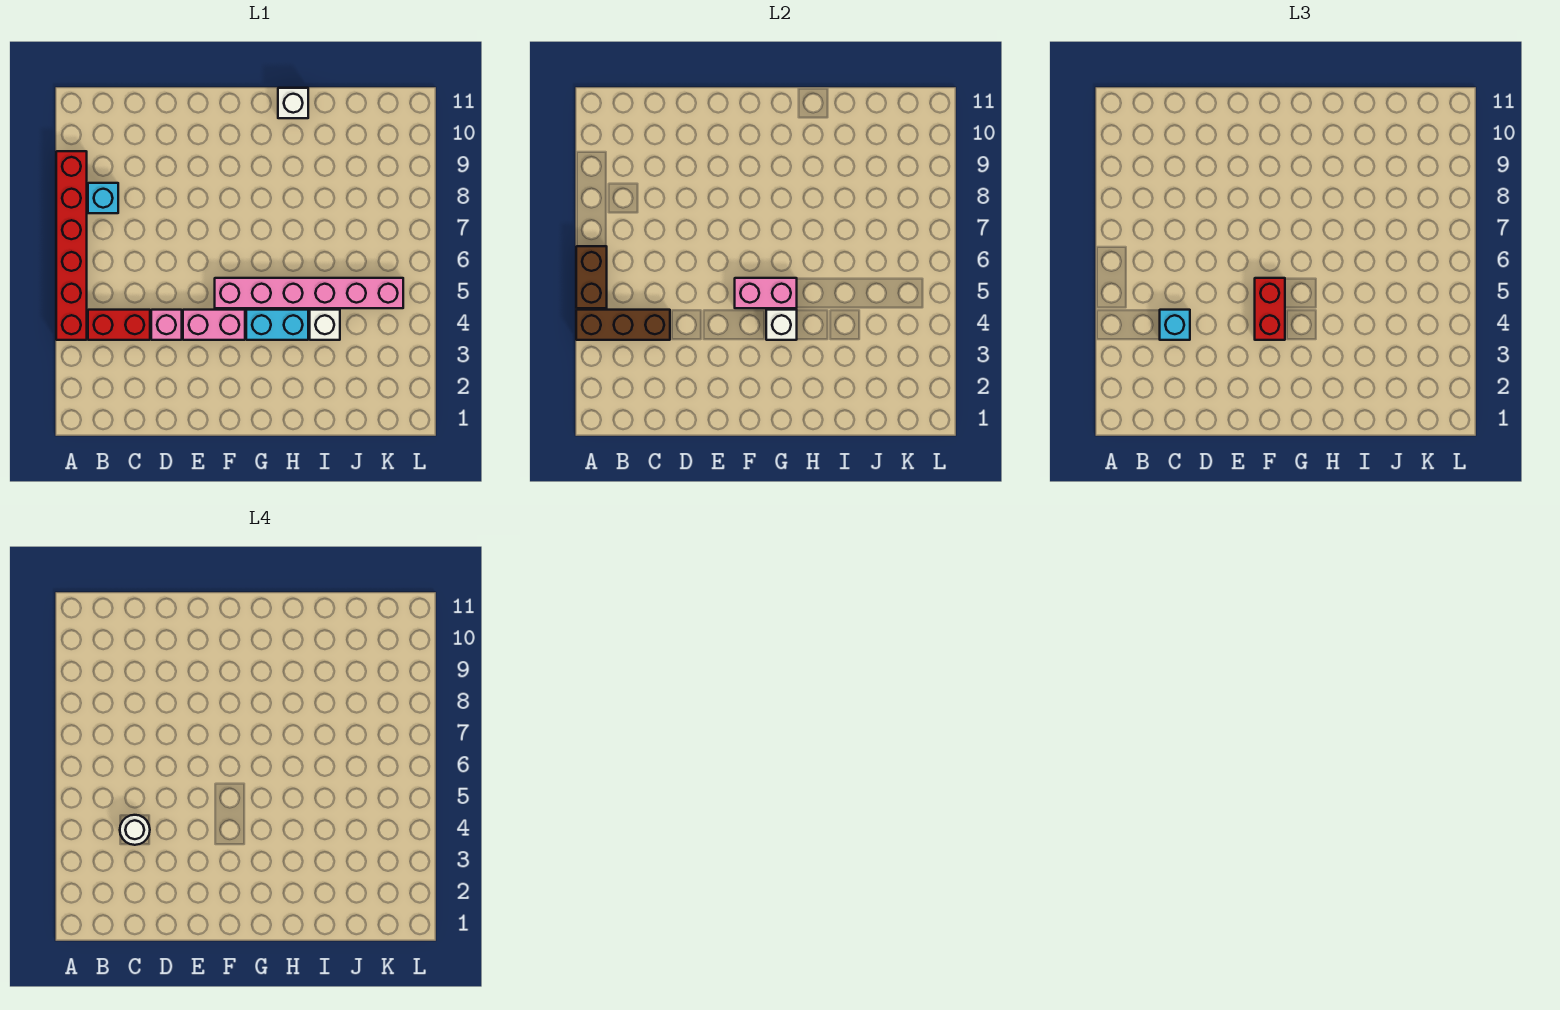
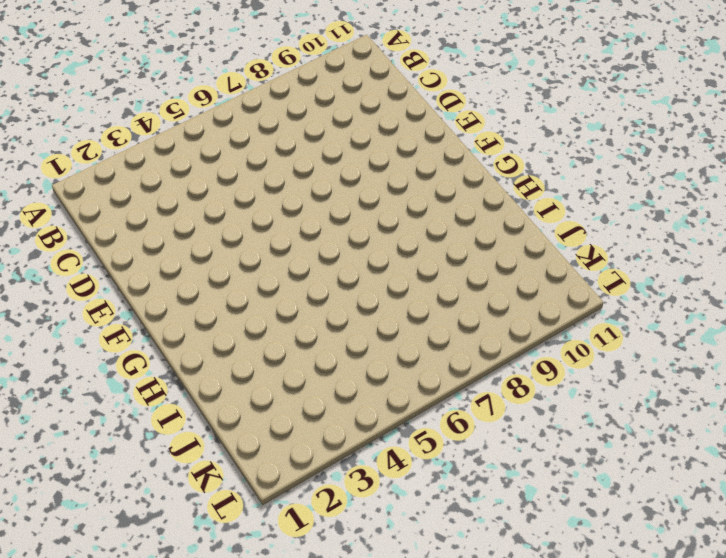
none -> red brick A4:A9 level 1
none -> red brick B4:C4 level 1
none -> cyan brick B8 level 1

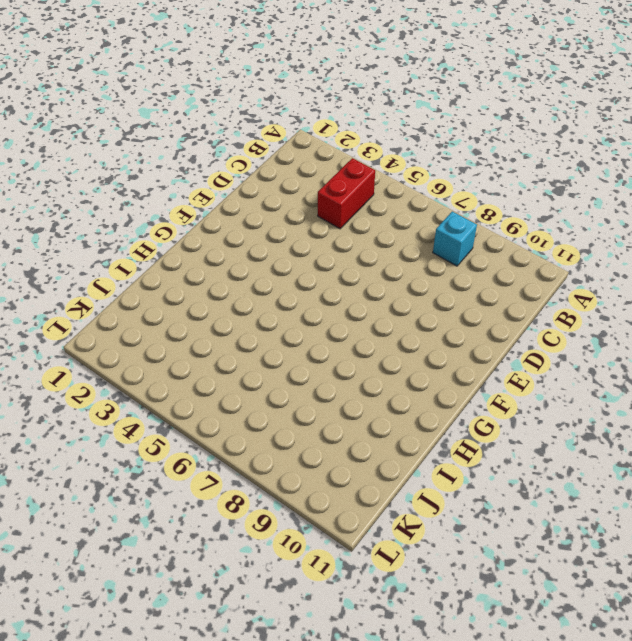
none -> red brick A4:A9 level 1
none -> pink brick D4 level 1
none -> pink brick E4:F4 level 1

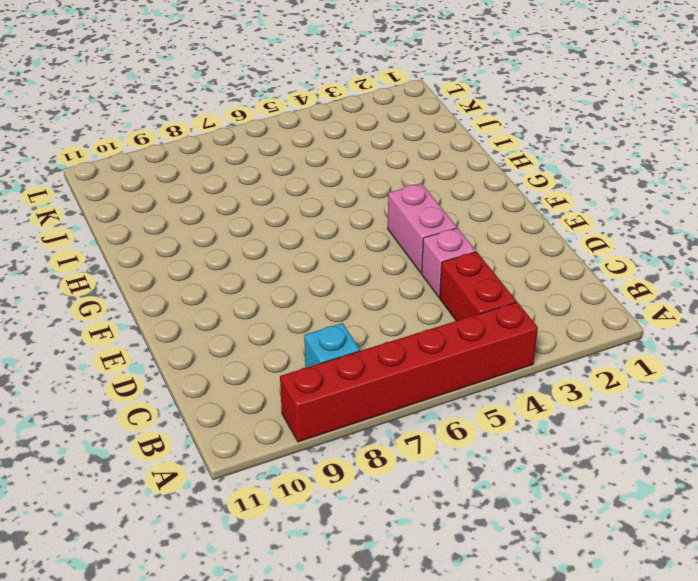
none -> pink brick F5:K5 level 1
none -> cyan brick G4:H4 level 1
none -> white brick H11 level 1

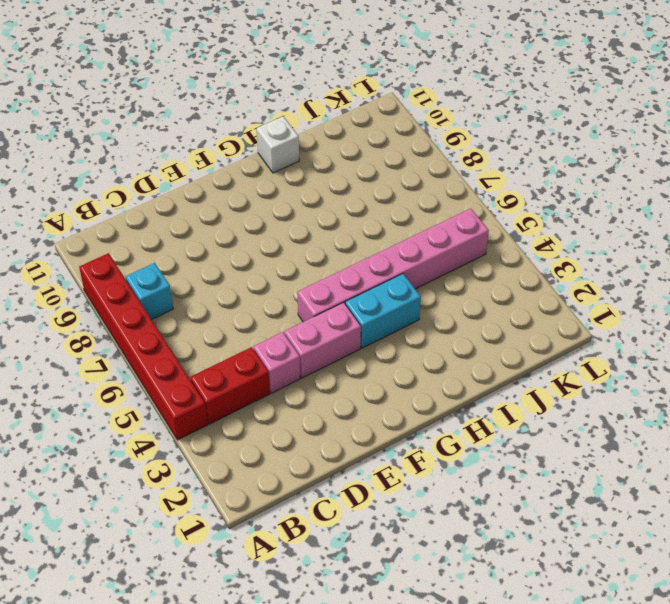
none -> white brick I4 level 1
none -> brown brick A4:C4 level 2
none -> brown brick A5:A6 level 2

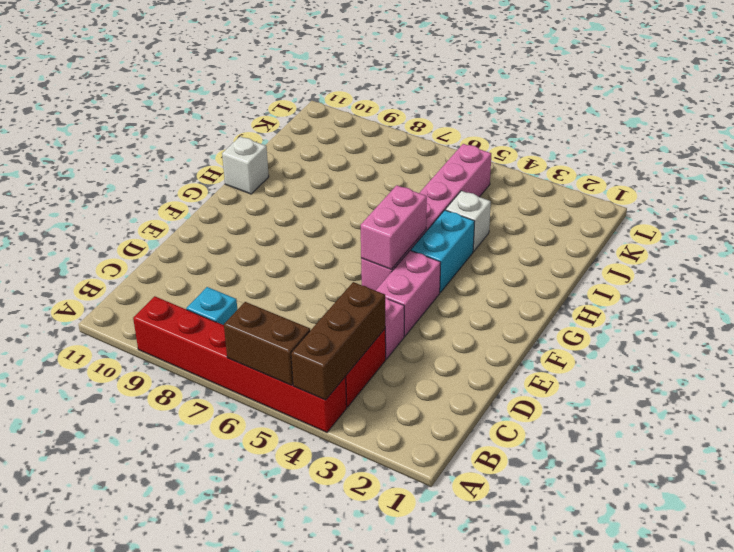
none -> white brick G4 level 2
none -> cyan brick C4 level 3
none -> red brick F4:F5 level 3

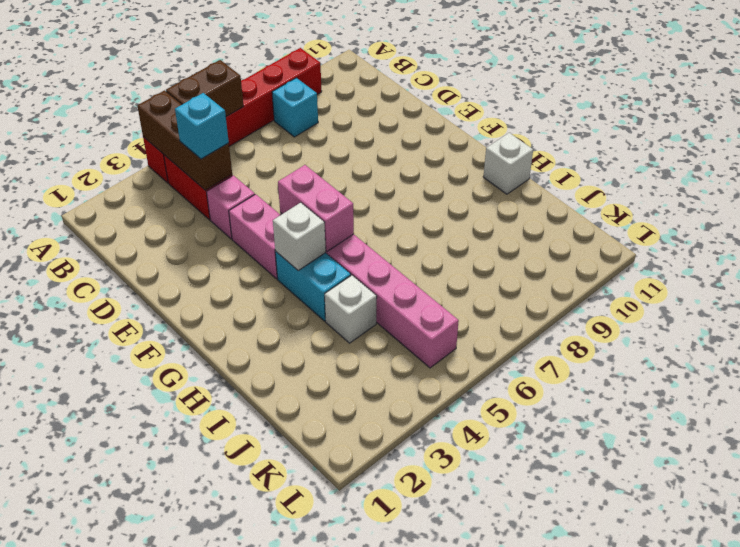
none -> red brick F4:F5 level 3
none -> white round brick C4 level 4

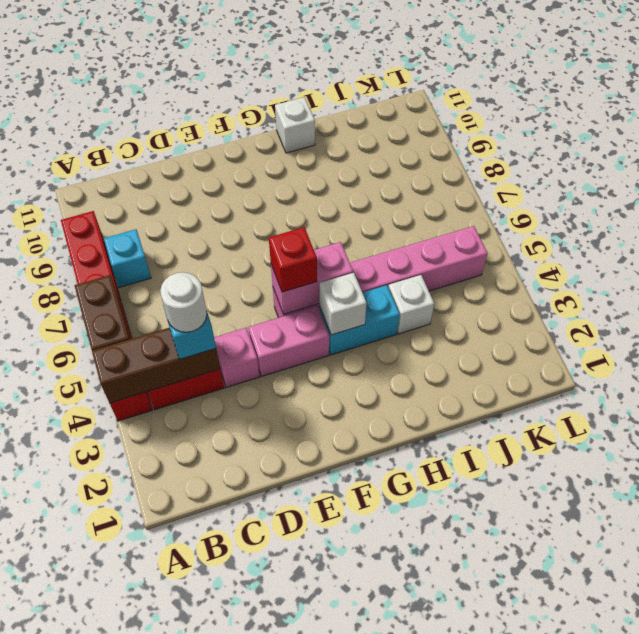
red brick F5 level 3 -> red brick F4:F5 level 3

